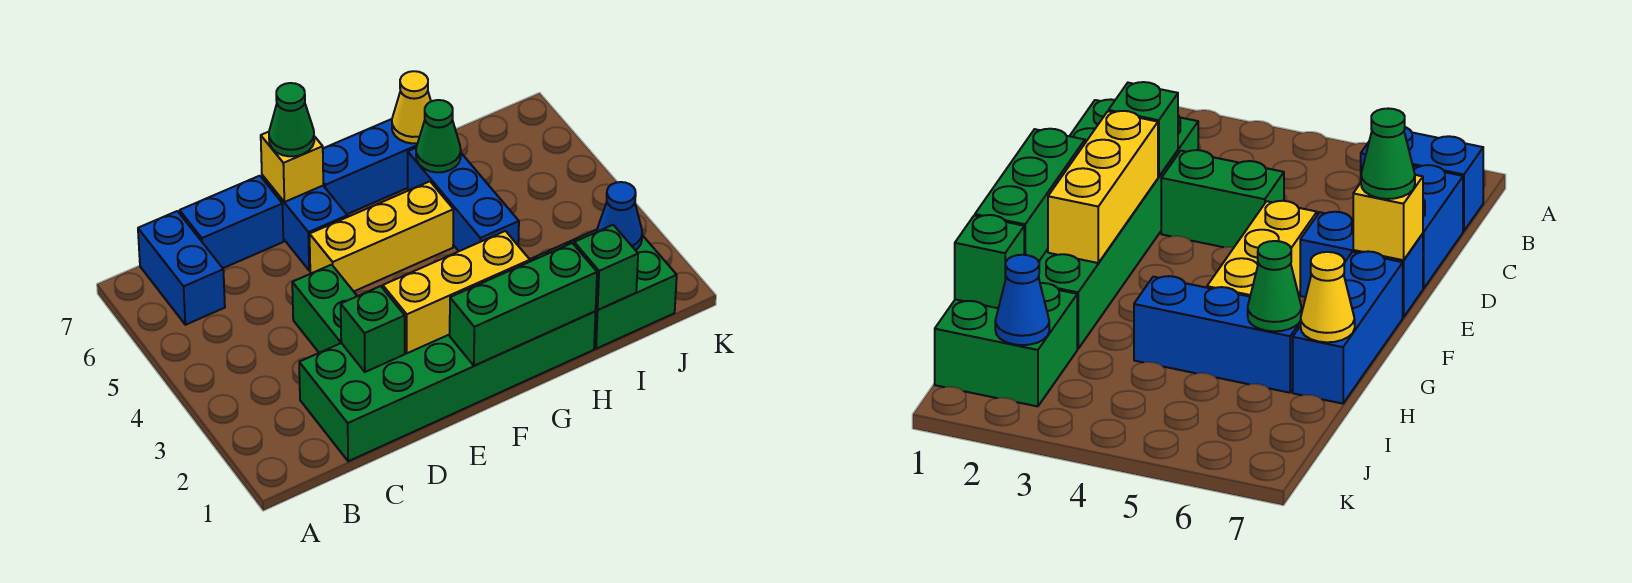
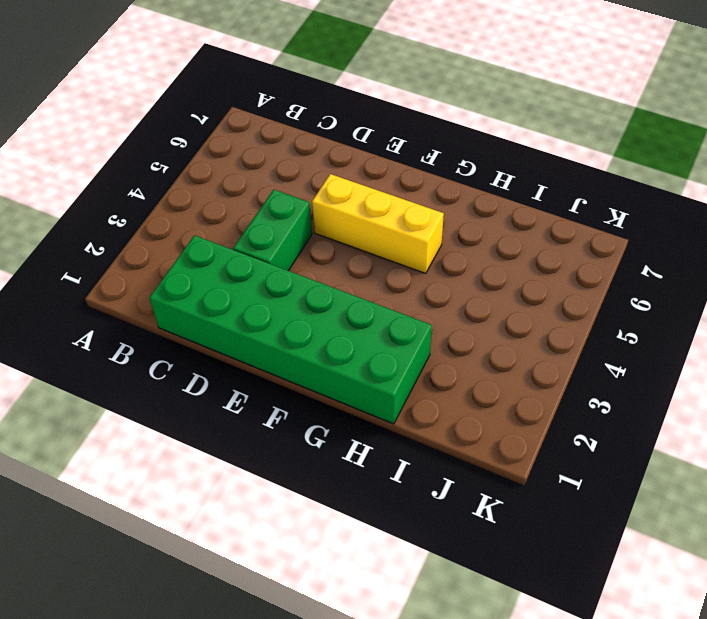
none -> blue brick B6:B7 level 1
none -> blue brick C7:D7 level 1
none -> blue brick E6:E7 level 1

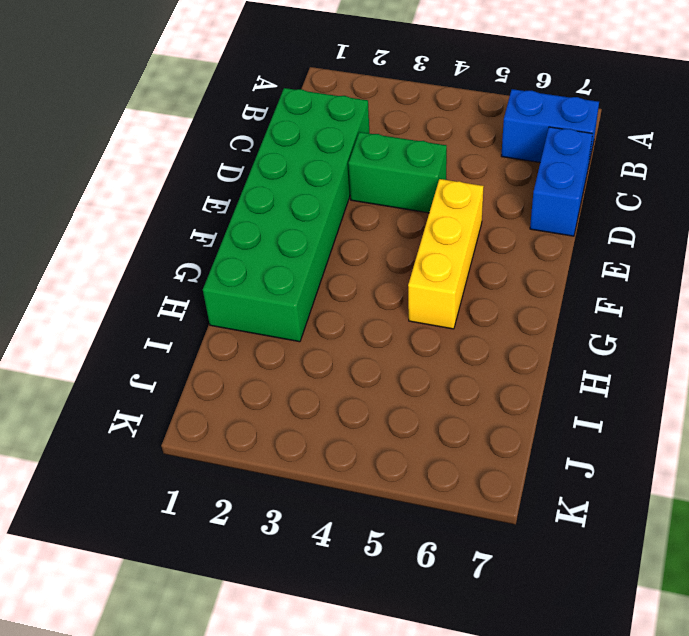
none -> blue brick E6:E7 level 1
none -> blue brick F7:H7 level 1
none -> blue brick H4:H6 level 1

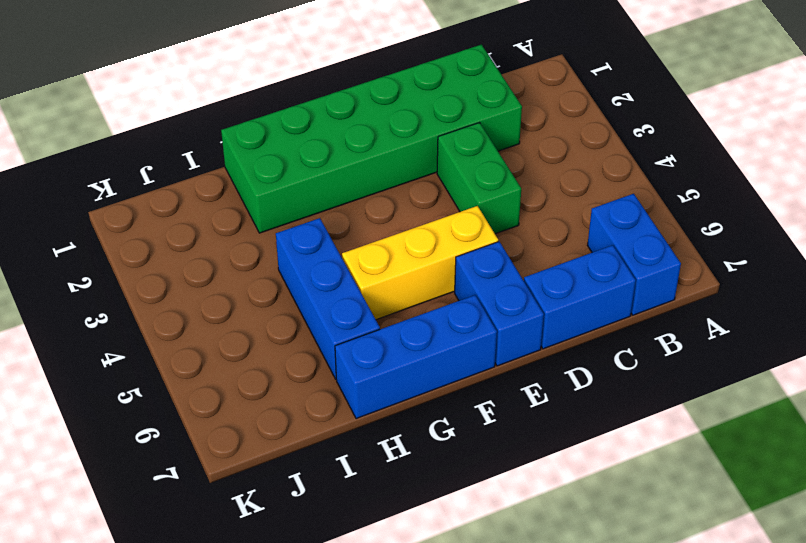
none -> green brick I1:J2 level 1
none -> green brick D2 level 2
none -> yellow brick E2:G2 level 2

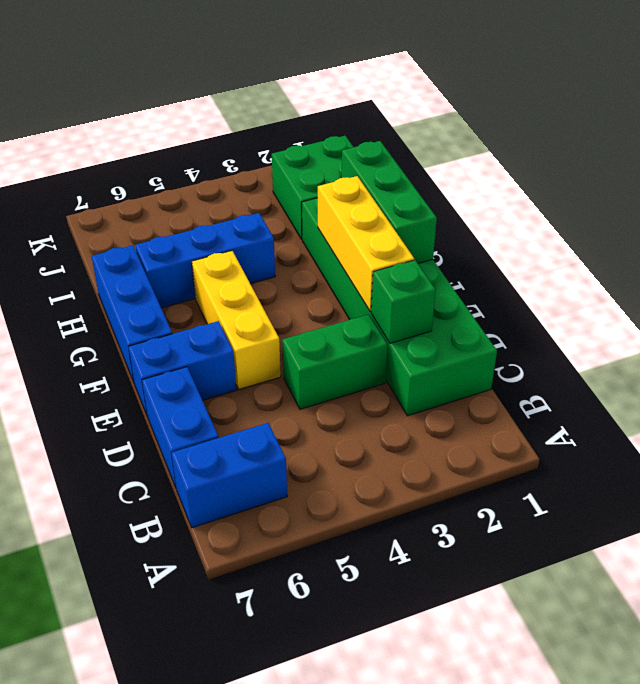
none -> yellow brick E7 level 2
none -> green cone H6 level 2
none -> yellow cone H7 level 2

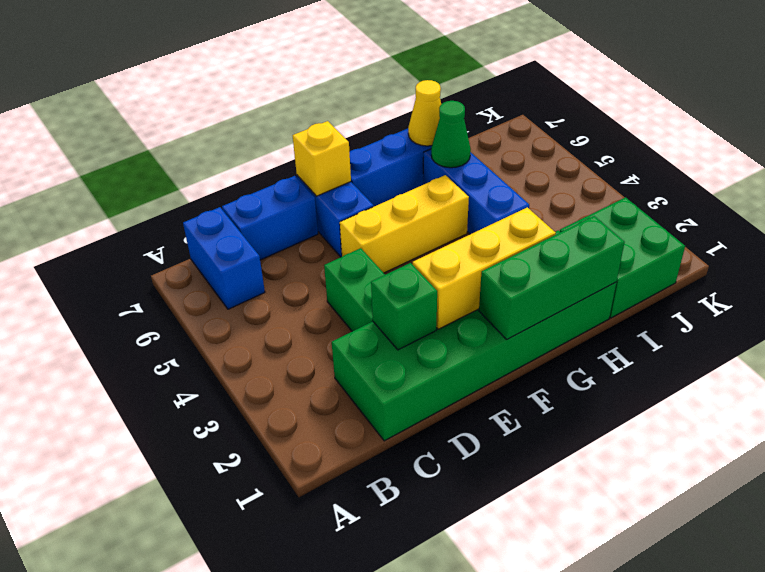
none -> green brick I1 level 2
none -> blue cone J2 level 2
none -> green cone E7 level 3

